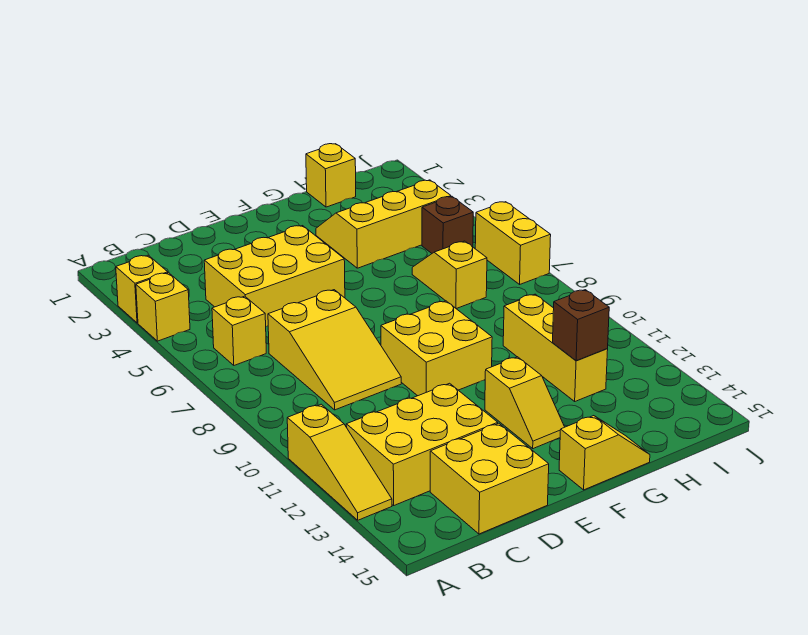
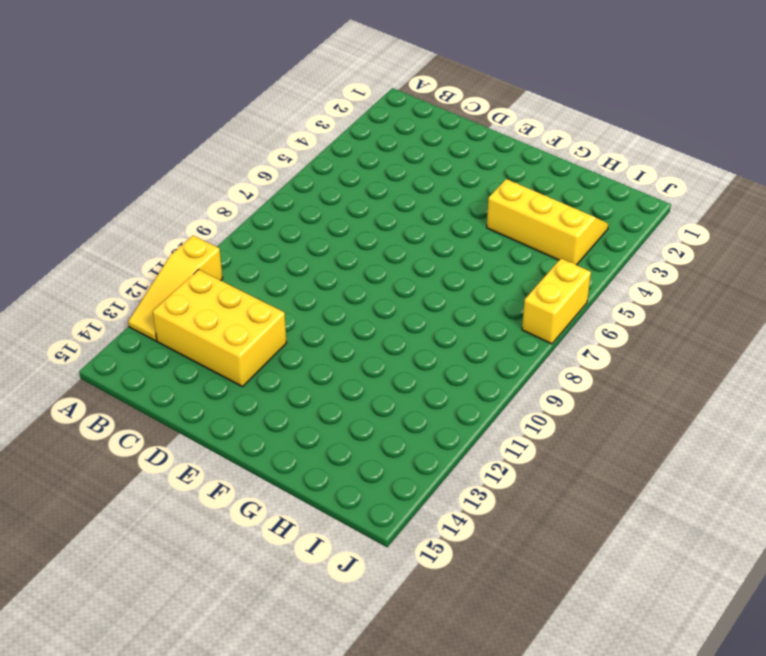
none -> yellow brick A3 level 1
none -> yellow brick A4 level 1
none -> yellow brick B6 level 1

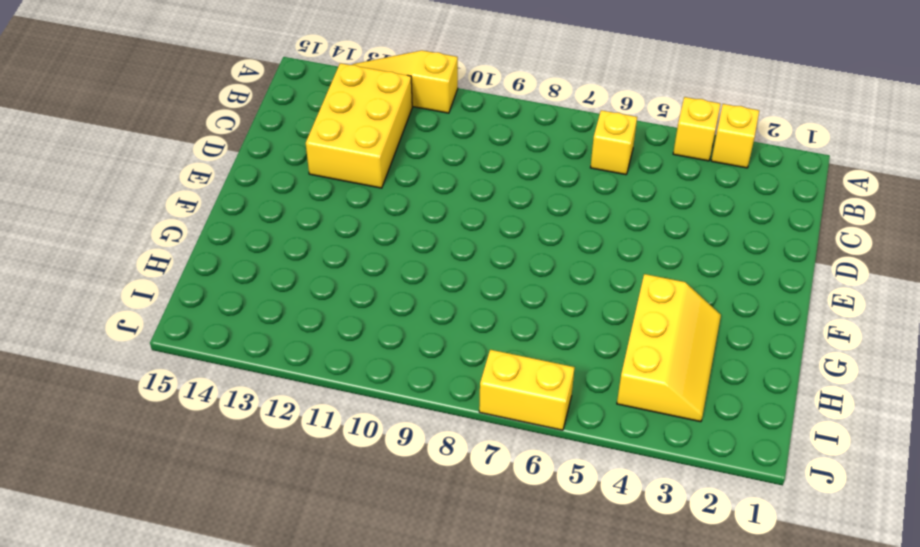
none -> yellow brick C4:E5 level 1
none -> yellow slope C7:D9 level 1 top 7
none -> yellow brick C14:D15 level 1

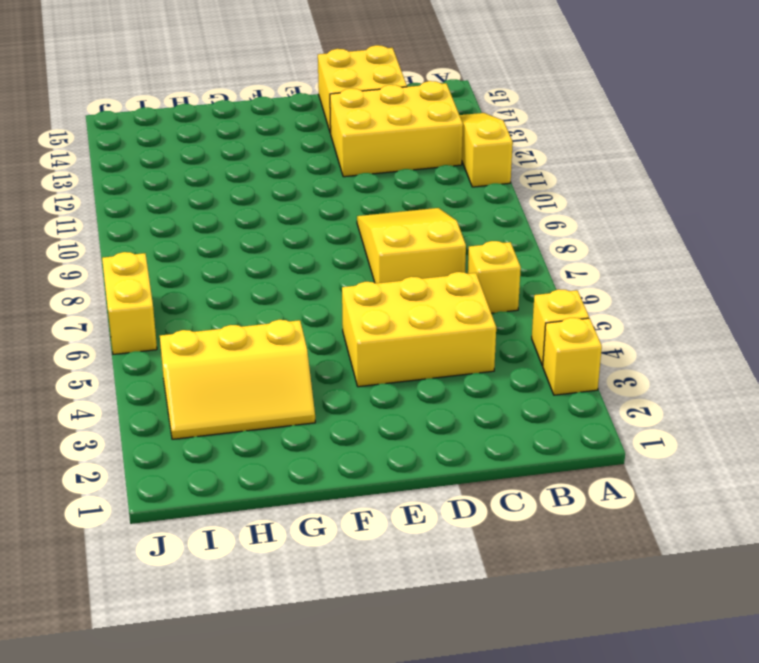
none -> yellow brick E9:F10 level 1
none -> yellow slope F12:F13 level 1 top 12
none -> yellow slope F15:G15 level 1 top F

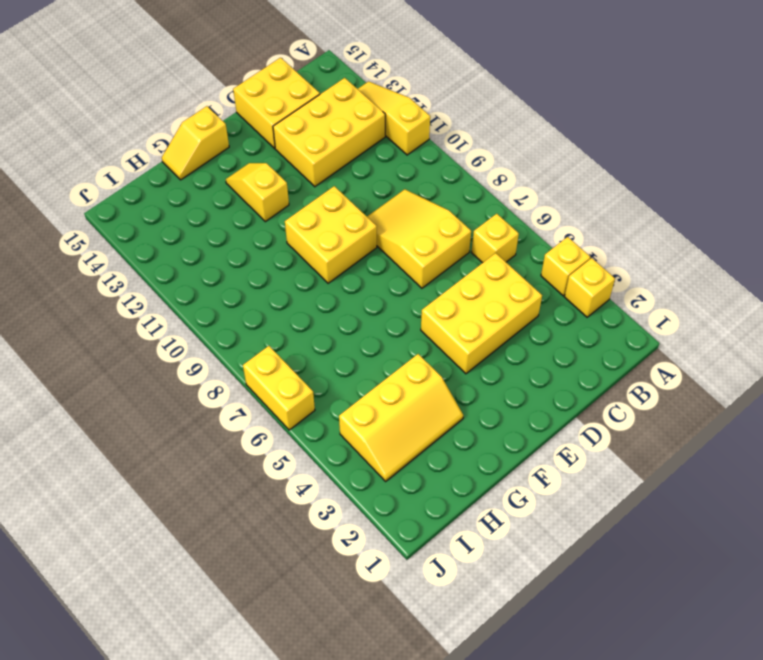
none -> yellow brick H1 level 1
none -> yellow slope H6:H7 level 1 top 7
none -> yellow brick H10:H12 level 1

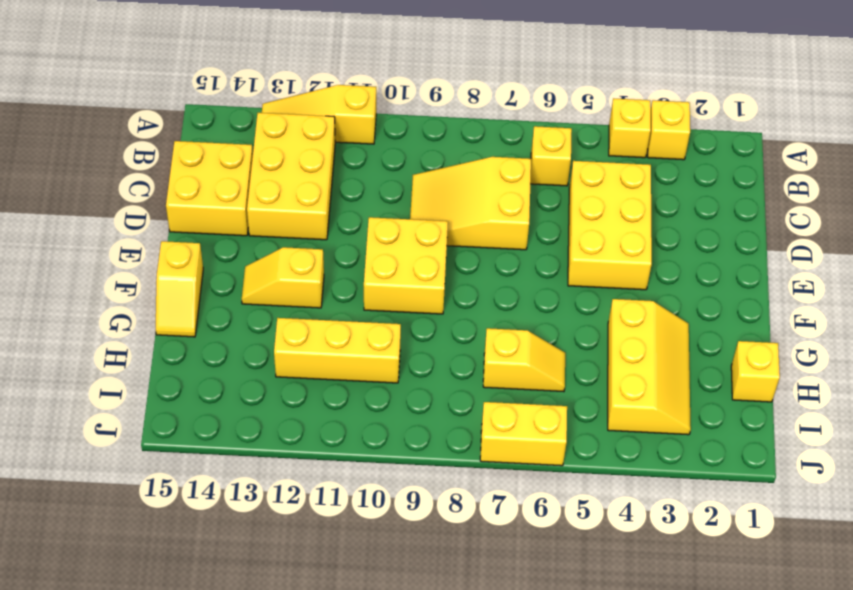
none -> brown brick I5 level 1
none -> brown brick H12 level 2

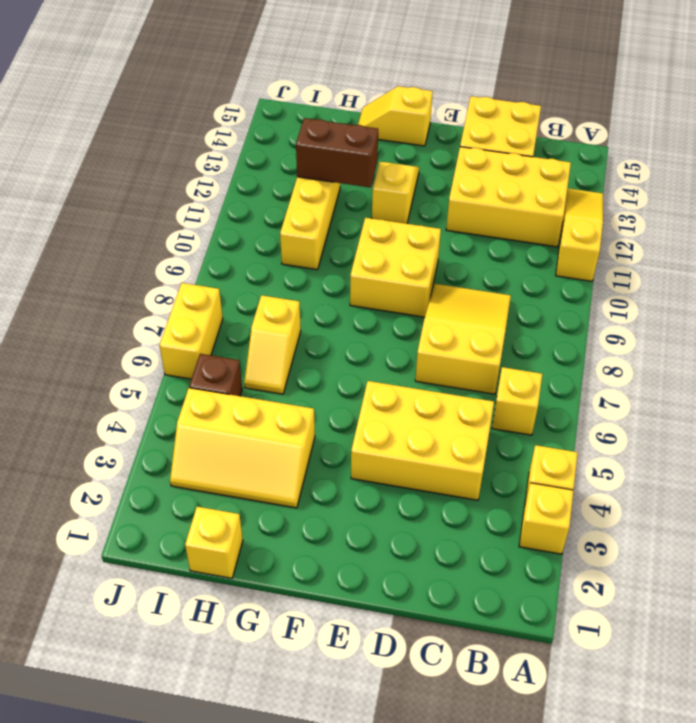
brown brick G12:H12 level 2 -> brown brick H12 level 2

